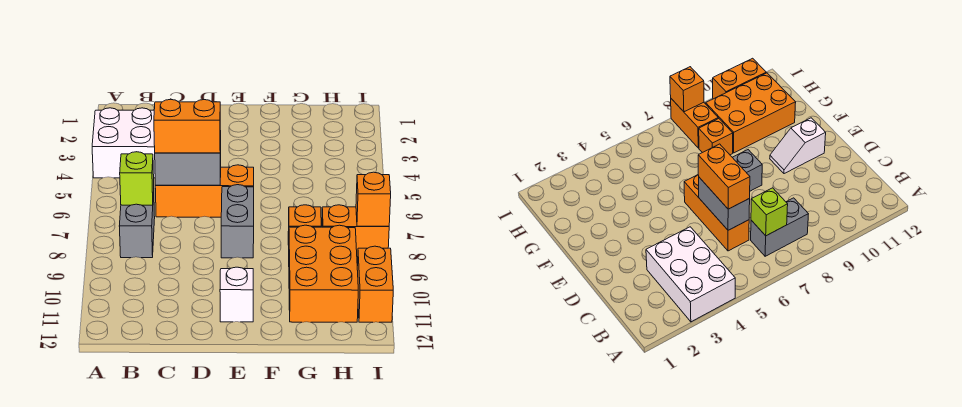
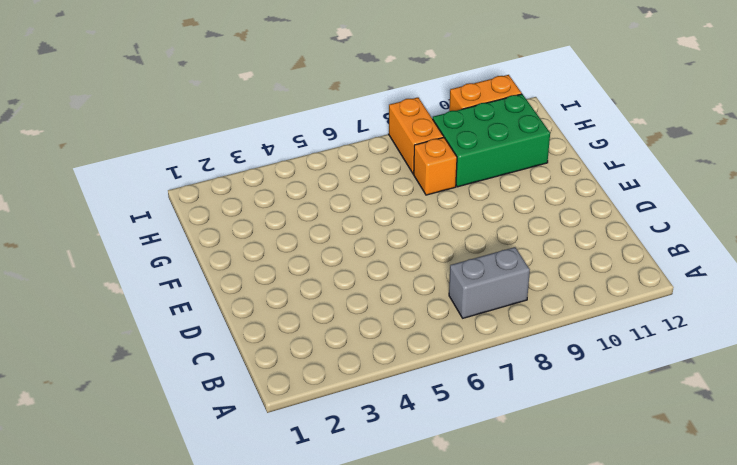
green brick G9:H11 level 1 -> orange brick G9:H11 level 1
none -> white brick A3:C4 level 1
none -> orange brick C6:E6 level 1
none -> grey brick E7:E8 level 1

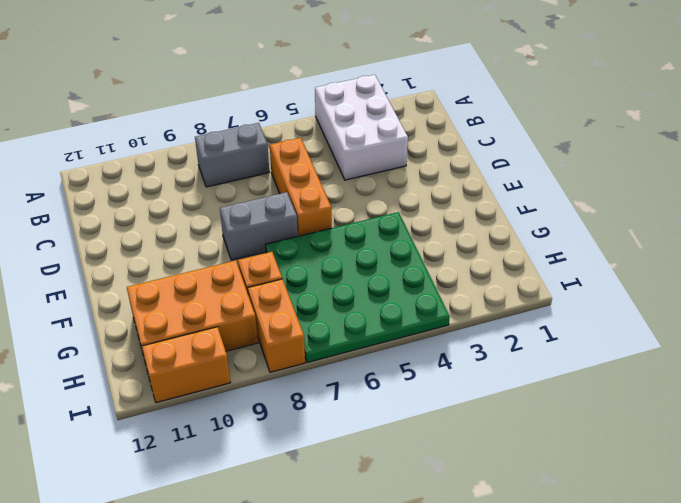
green plate F4:I7 level 1 -> none
none -> white slope E10:E11 level 1 top 11
none -> lime brick B7 level 2
none -> grey brick C6:D6 level 2

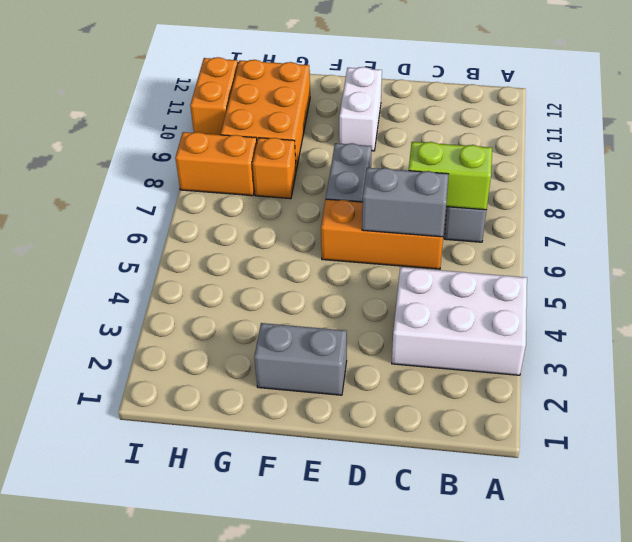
lime brick B7:C7 level 2 -> lime brick B7 level 2
grey brick E2:F2 level 1 -> none
white brick E10:E11 level 1 -> white slope E10:E11 level 1 top 11
none -> orange brick I8 level 2
none -> orange brick C6:D6 level 3

